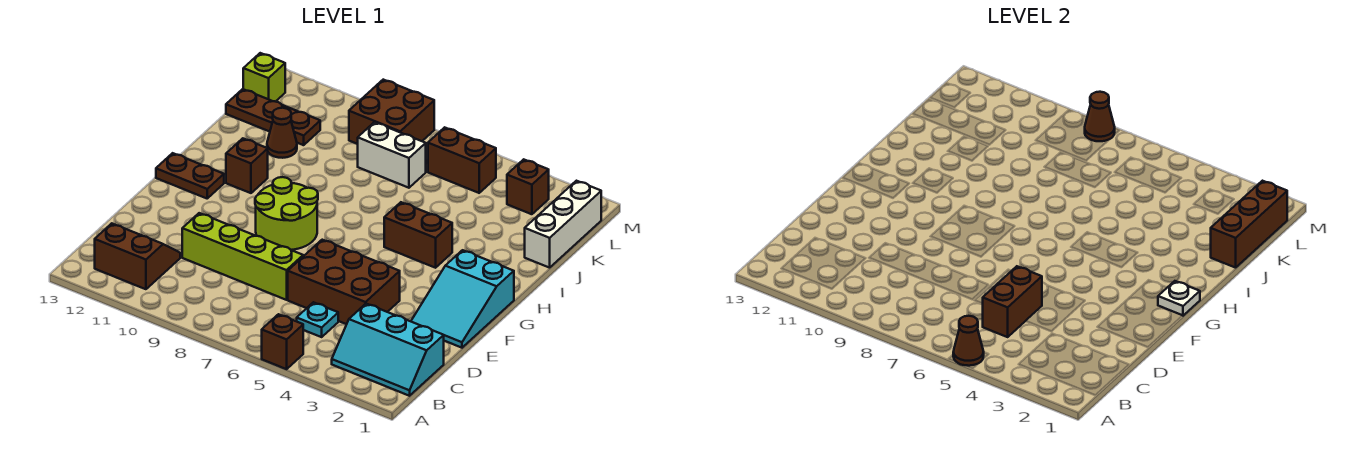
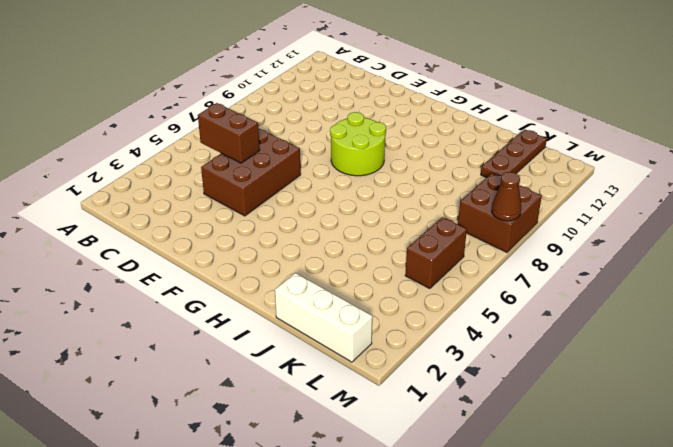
none -> brown brick A5 level 1
none -> cyan slope B1:C3 level 1 top C
none -> brown slope B11:C12 level 1 top B

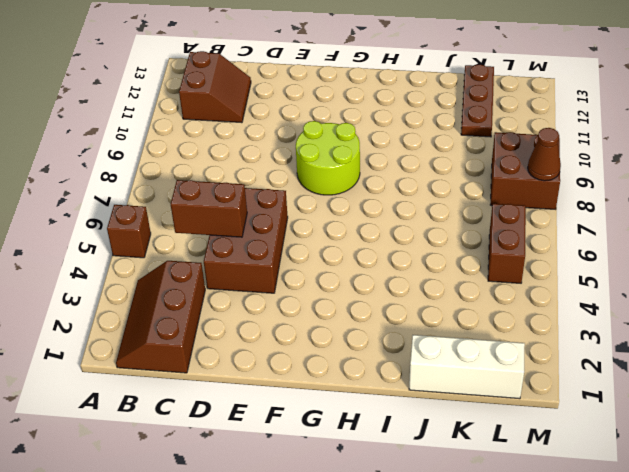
brown slope B1:C3 level 1 top C -> cyan slope B1:C3 level 1 top C
none -> cyan plate C5 level 1
none -> lime brick D7:D10 level 1
none -> cyan slope E1:G2 level 1 top G

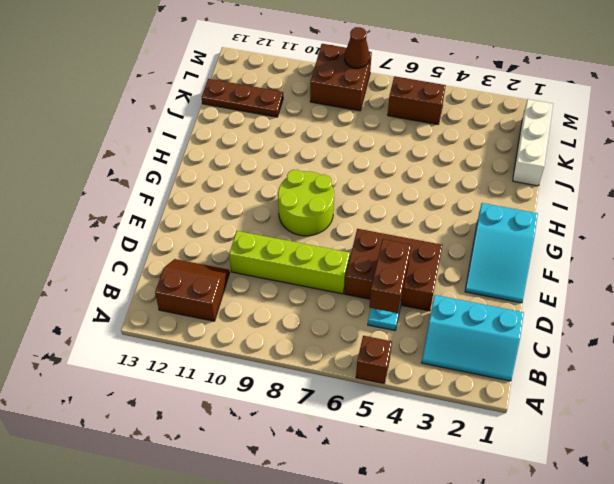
none -> brown plate G12:G13 level 1
none -> brown brick H4:H5 level 1
none -> brown brick H11 level 1

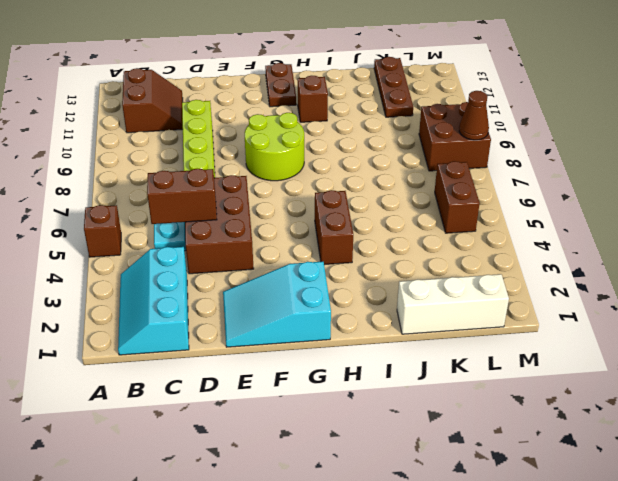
none -> brown cone J11 level 1
none -> white brick K7:K8 level 1
none -> brown brick L3 level 1

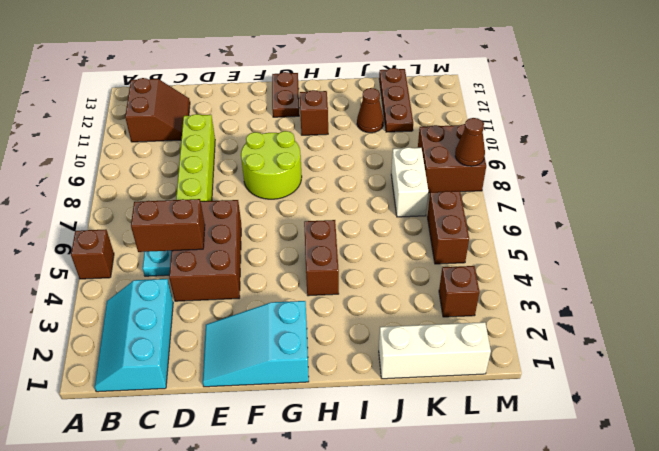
none -> lime brick L13 level 1
none -> brown cone A5 level 2
none -> white plate G1 level 2

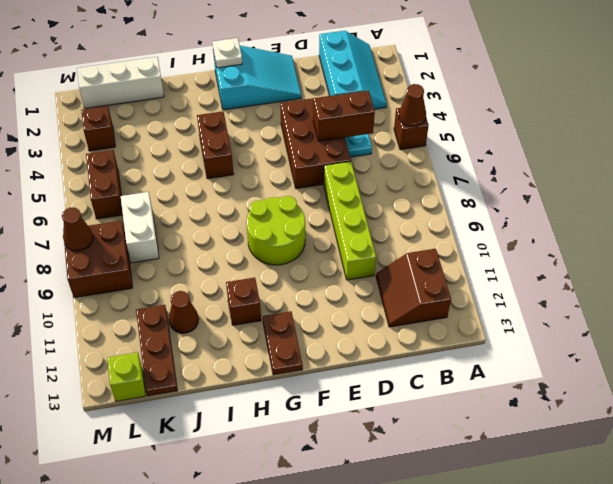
none -> brown brick J1:L1 level 2

